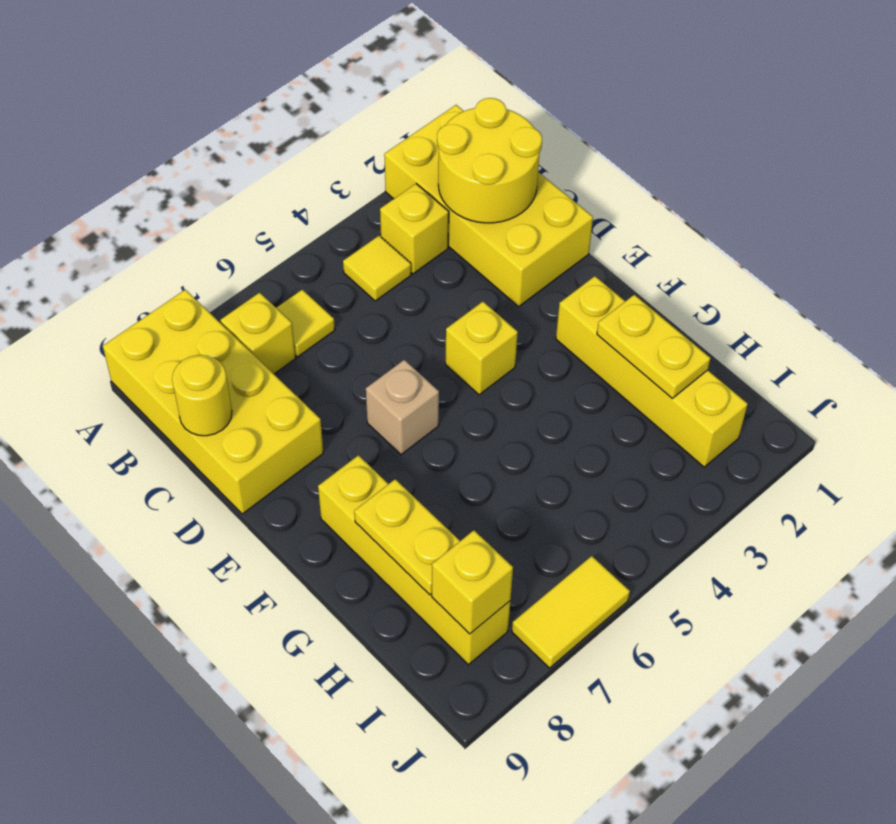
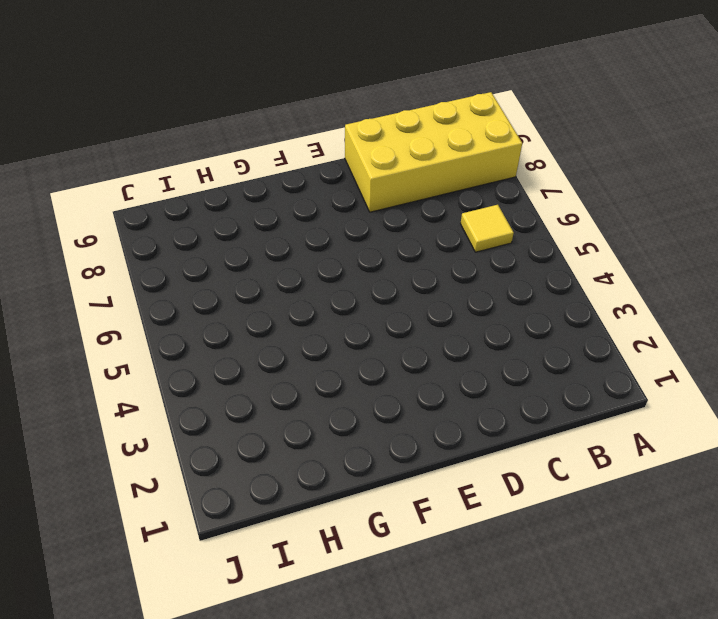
none -> yellow brick A1:D2 level 1
none -> yellow brick B3 level 1
none -> yellow tile B4 level 1

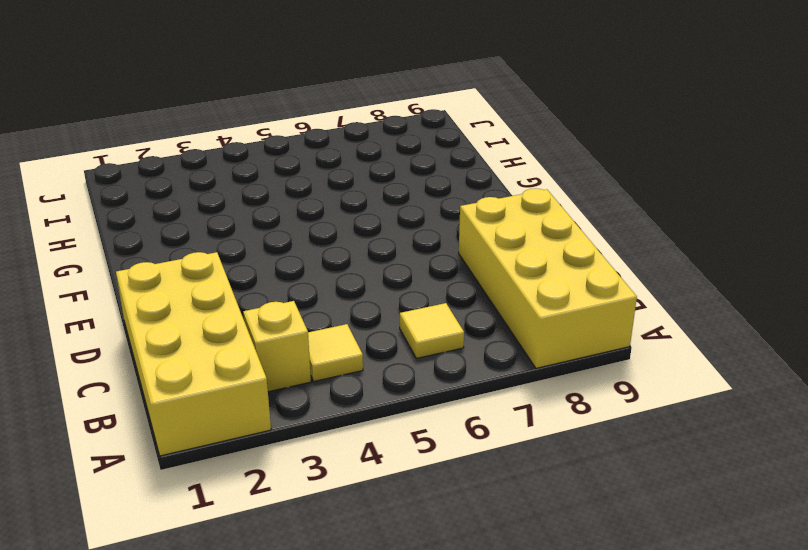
none -> yellow brick B7 level 1
none -> yellow brick E4 level 1
none -> tan brick E6 level 1

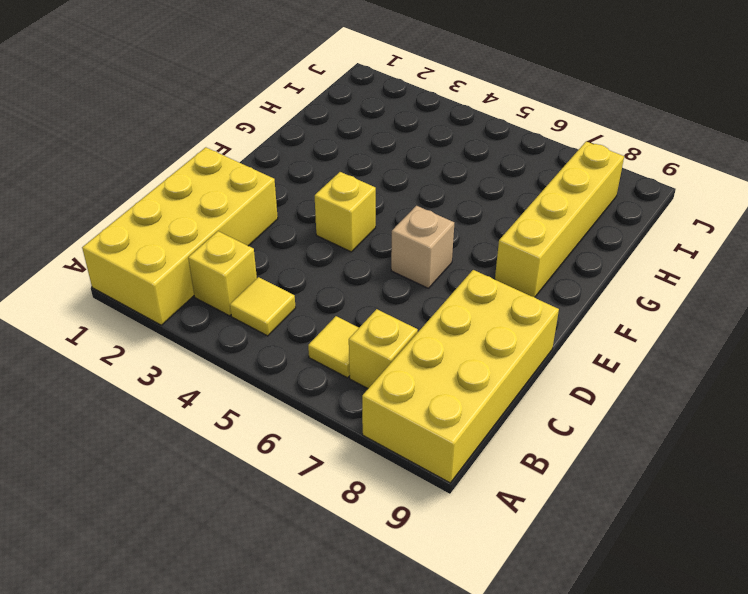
none -> yellow brick F2:I2 level 1
none -> yellow tile J6:J7 level 1
none -> yellow round brick B1:C2 level 2

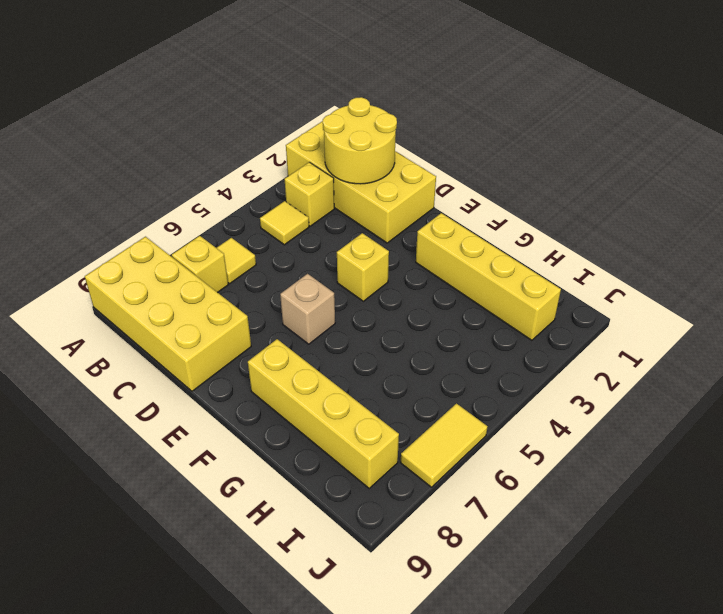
none -> yellow round brick C9 level 2
none -> yellow plate G2:H2 level 2
none -> yellow plate G8:H8 level 2

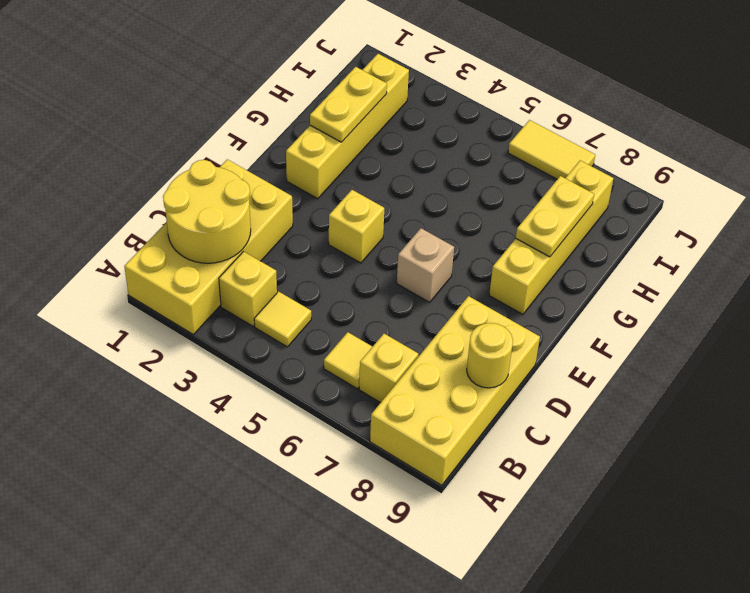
none -> yellow brick I8 level 2

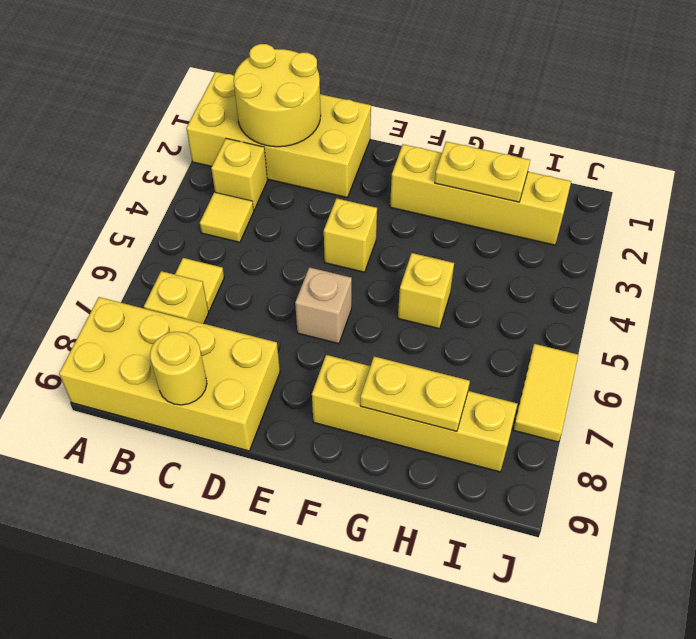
yellow brick G5 level 1 -> yellow brick I8 level 2

